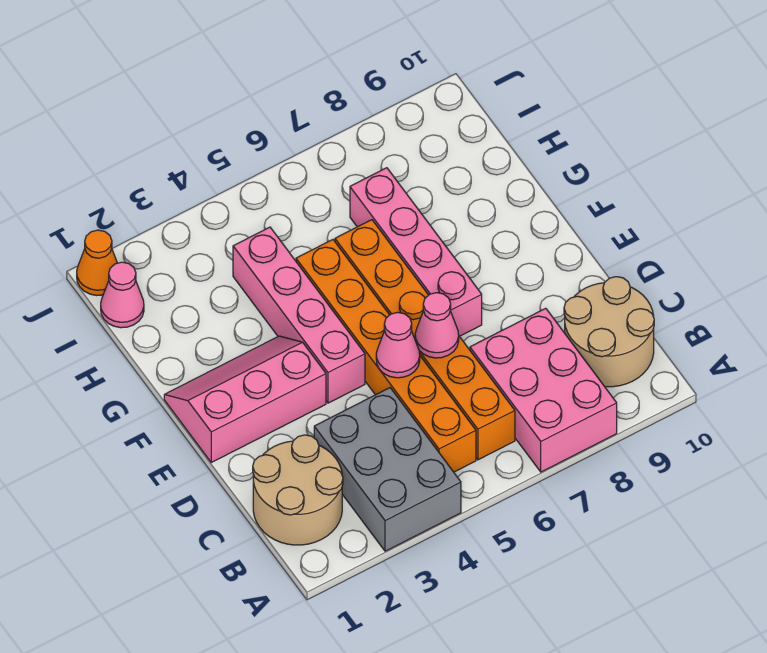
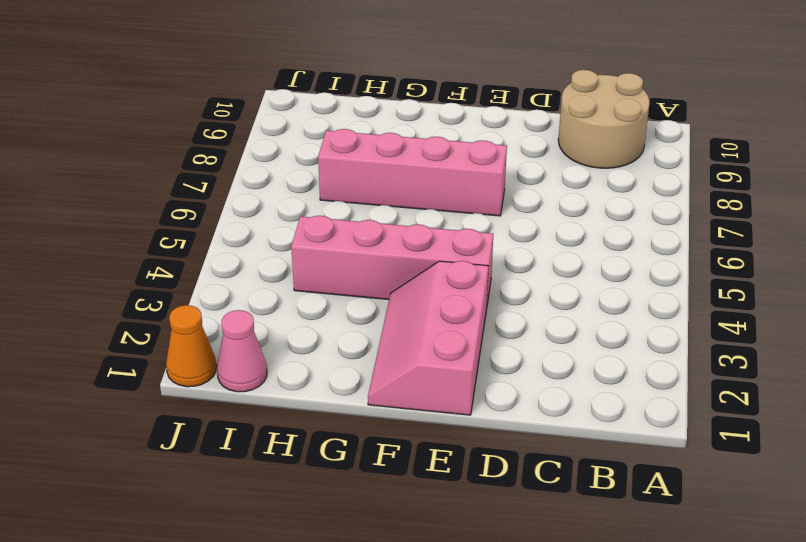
none -> grey brick A3:C4 level 1
none -> pink brick A7:C8 level 1
none -> tan round brick B1:C2 level 1

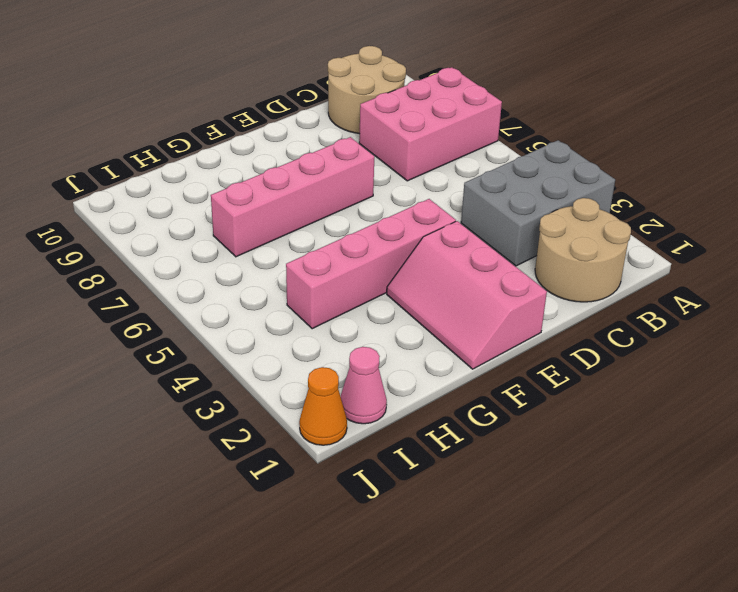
none -> orange brick B5:G5 level 1
none -> orange brick B6:G6 level 1
none -> pink cone D5 level 2

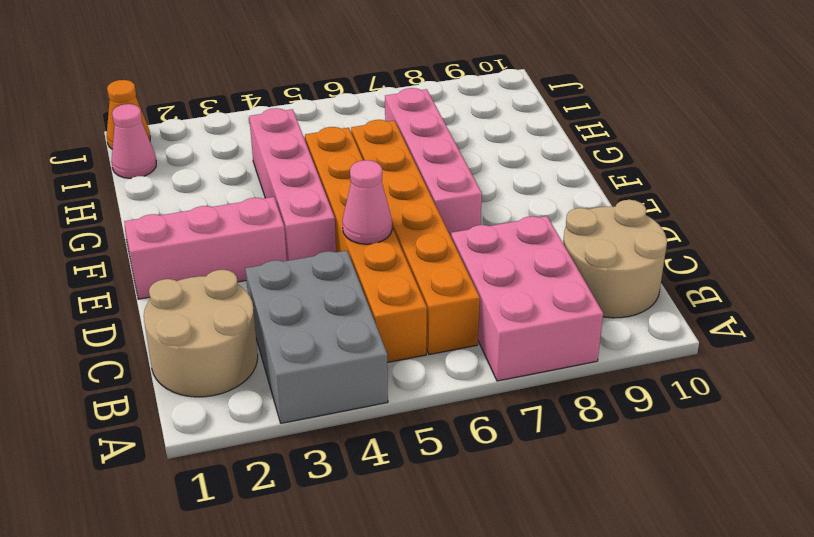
none -> pink cone D6 level 2

